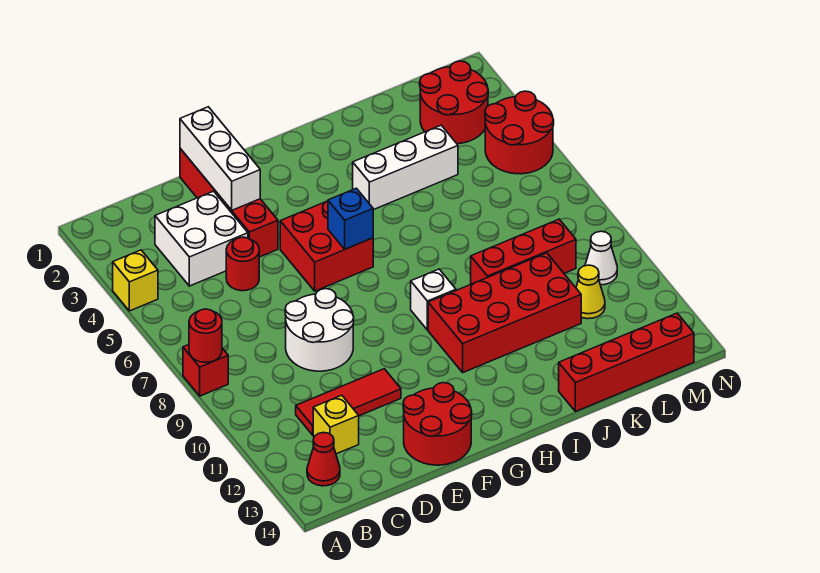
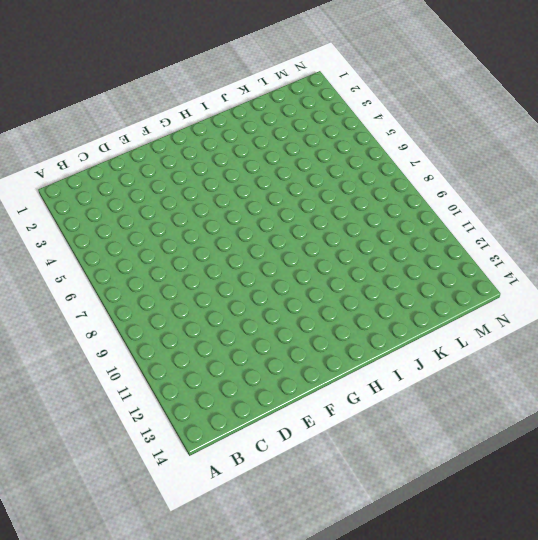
none -> yellow brick A4 level 1
none -> red brick A8 level 1
none -> red cone B13 level 1

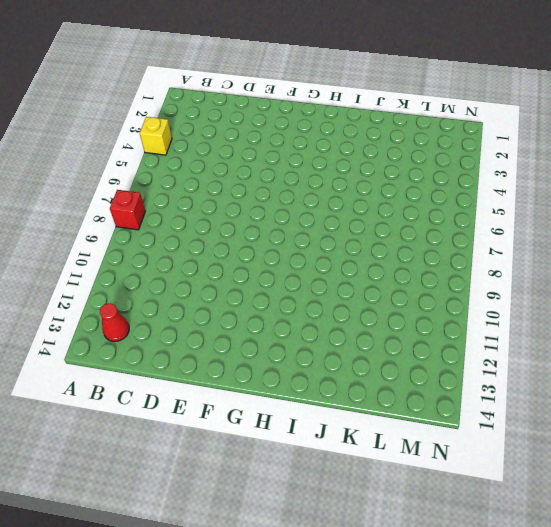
none -> white brick C3:D4 level 1
none -> red tile C11:E11 level 1
none -> yellow brick C12 level 1

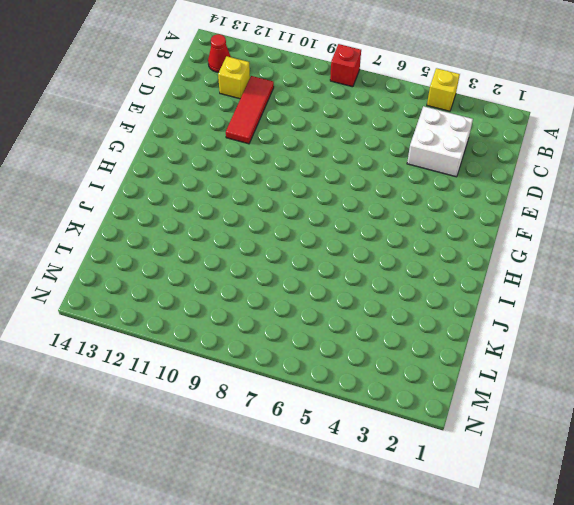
none -> red round brick D5 level 1
none -> white round brick D8:E9 level 1
none -> red brick E1:E4 level 1

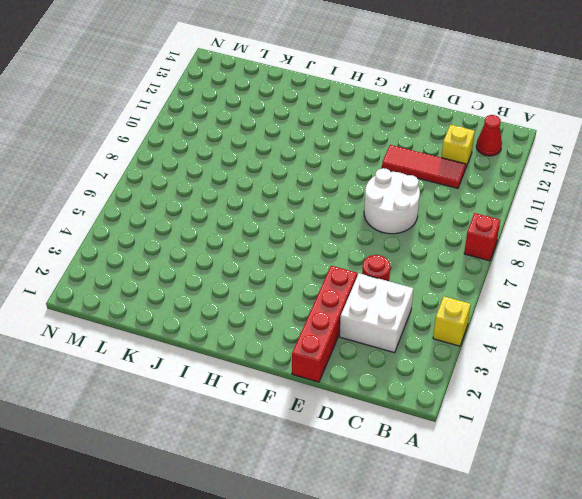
none -> red round brick E13:F14 level 1
none -> red brick F5:G6 level 1
none -> white brick H9 level 1

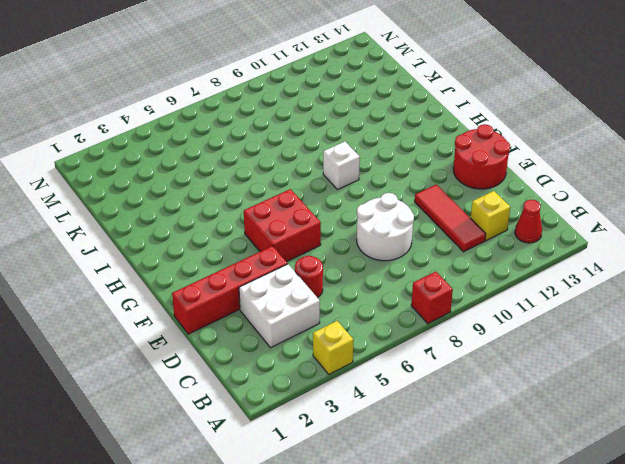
none -> red brick H10:K11 level 1
none -> white brick I4:K4 level 1
none -> red brick J9:L9 level 1

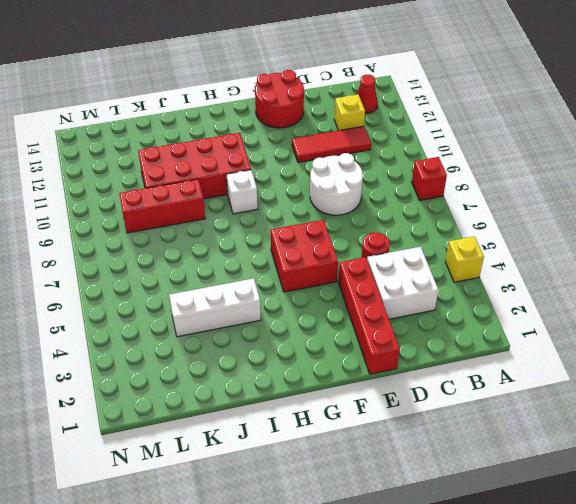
none -> red brick J14:M14 level 1
none -> red round brick L2:M3 level 1
none -> yellow cone L11 level 1

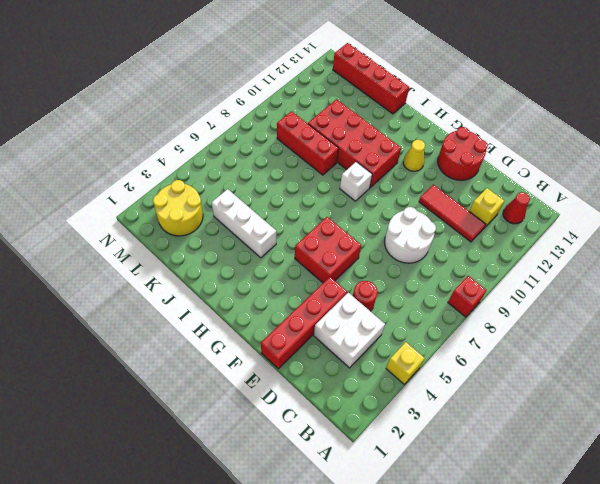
yellow cone G12 level 1 -> yellow cone L11 level 1
yellow round brick L2:M3 level 1 -> red round brick L2:M3 level 1
none -> red round brick M4:N5 level 1
none -> white cone M10 level 1
none -> red round brick A8 level 2

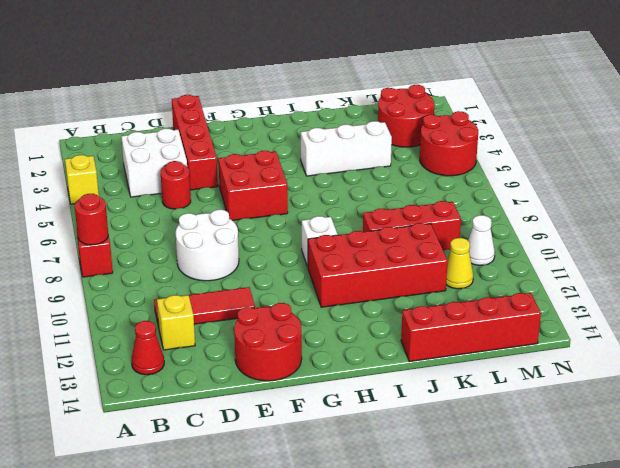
none -> white brick E1:E3 level 2
none -> blue brick G6 level 2

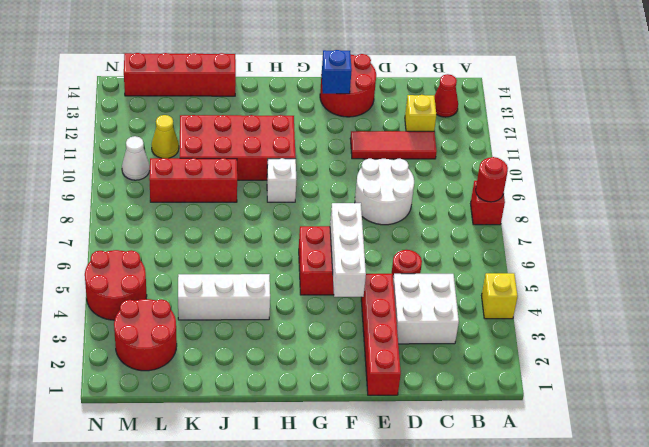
white brick F4:F6 level 2 -> white brick E1:E3 level 2
blue brick F13 level 2 -> blue brick G6 level 2

